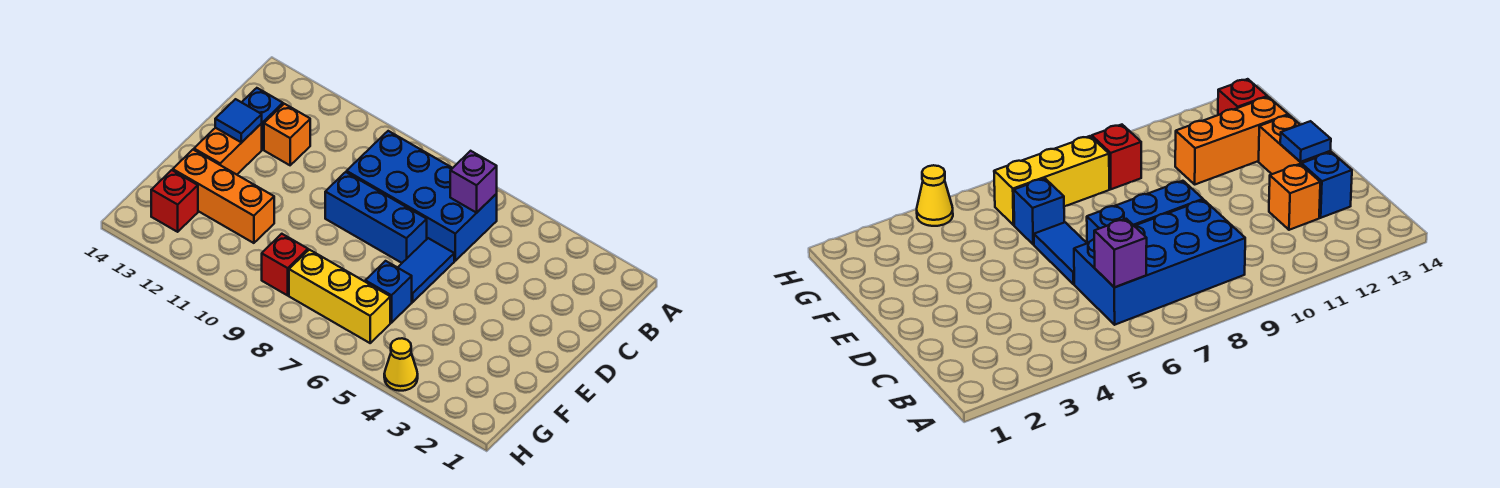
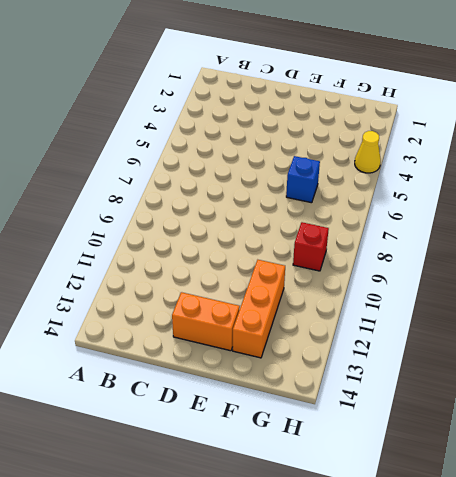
none -> blue brick B6:C9 level 1
none -> orange brick C12 level 1
none -> blue brick C13 level 1

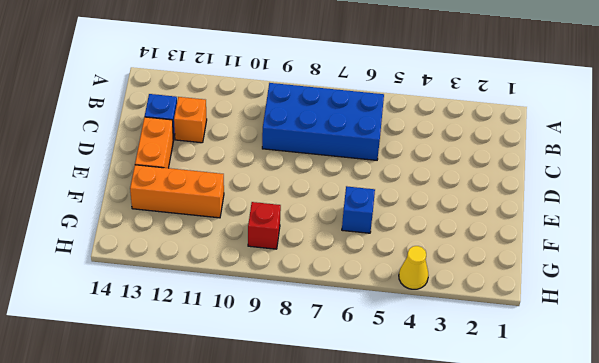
none -> blue tile D6:E6 level 1
none -> blue brick D7:D9 level 1
none -> yellow brick G6:G8 level 1

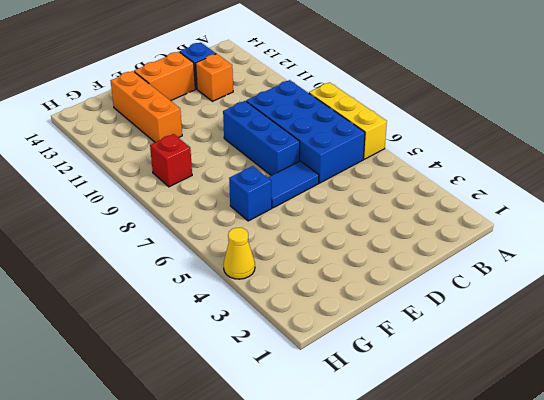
yellow brick A6:A8 level 1 -> yellow brick G6:G8 level 1
none -> red brick G13 level 1
none -> purple brick B6 level 2
none -> blue tile D13 level 2

